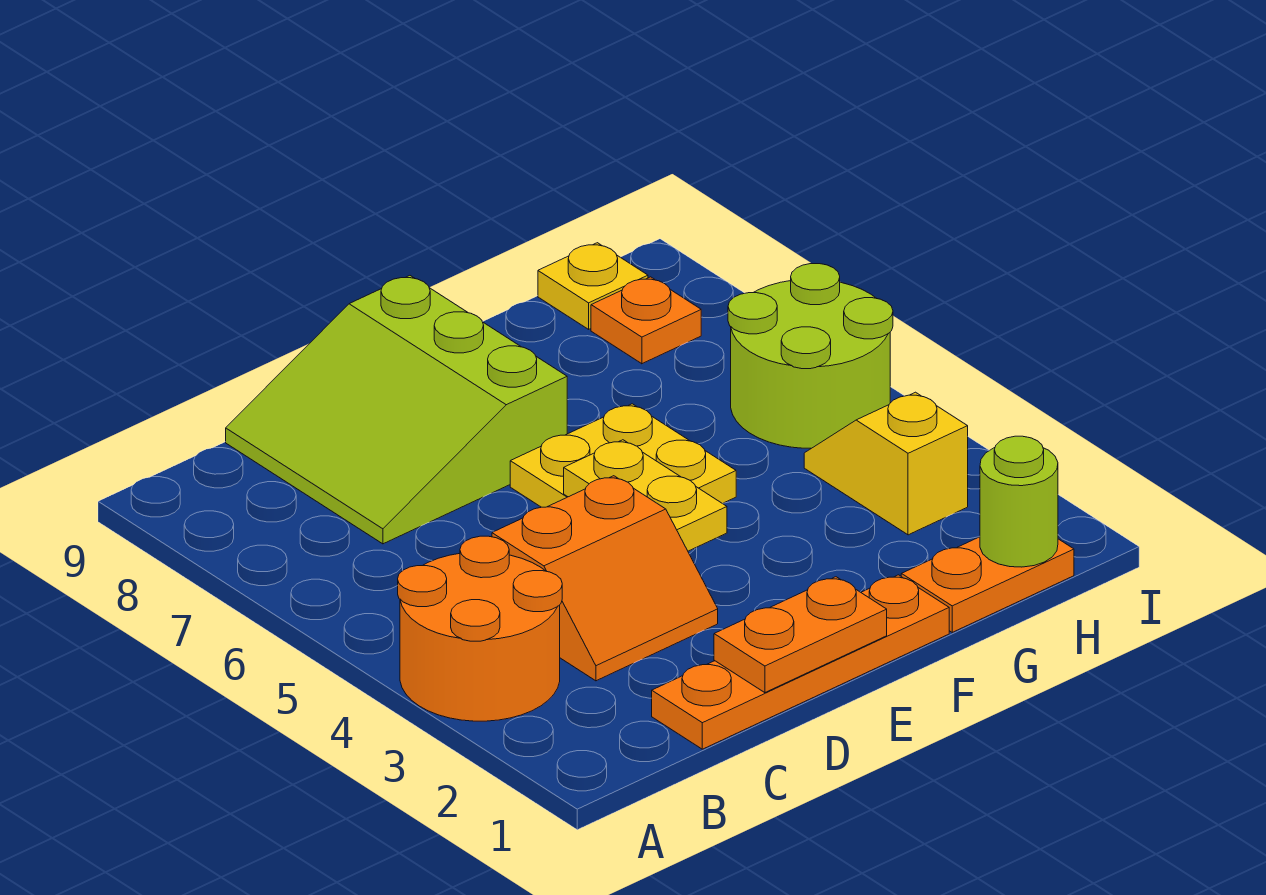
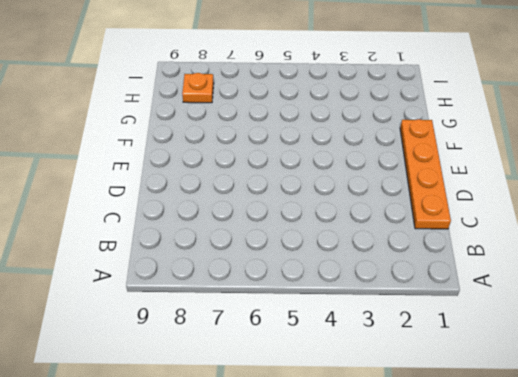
none -> orange round brick A3:B4 level 1
none -> orange slope C3:D4 level 1 top 4
none -> lime slope C7:E9 level 1 top E

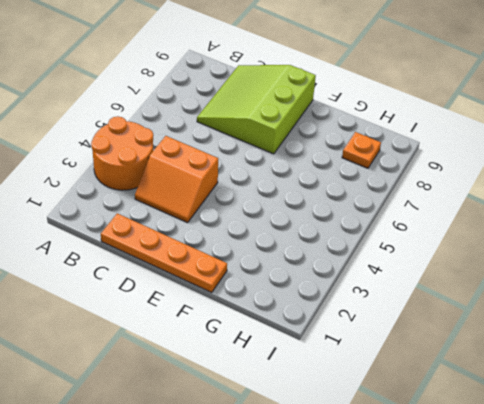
none -> yellow plate E5:F6 level 1
none -> orange plate G1:H1 level 1
none -> yellow slope H3:H4 level 1 top 3

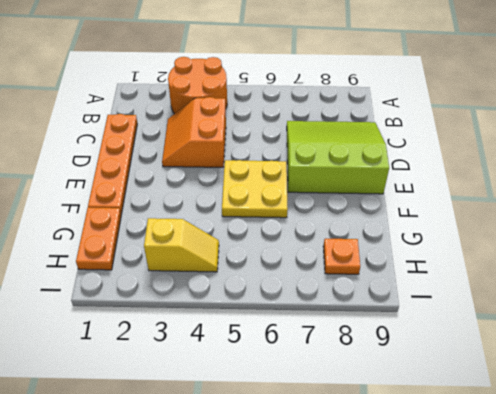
none -> lime round brick H5:I6 level 1
none -> yellow plate H9 level 1
none -> orange plate D1:E1 level 2

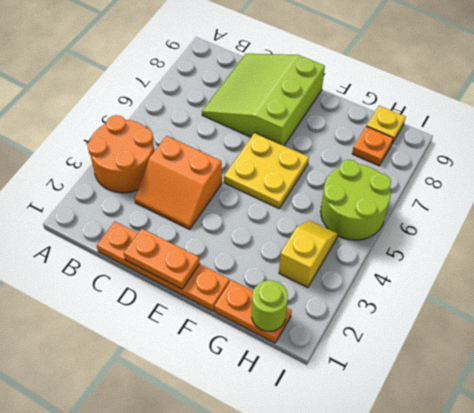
none -> yellow plate E4:E5 level 2

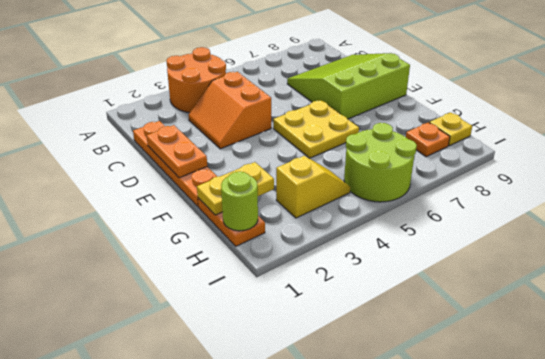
yellow plate G1:G2 level 2 -> yellow plate E4:E5 level 2

